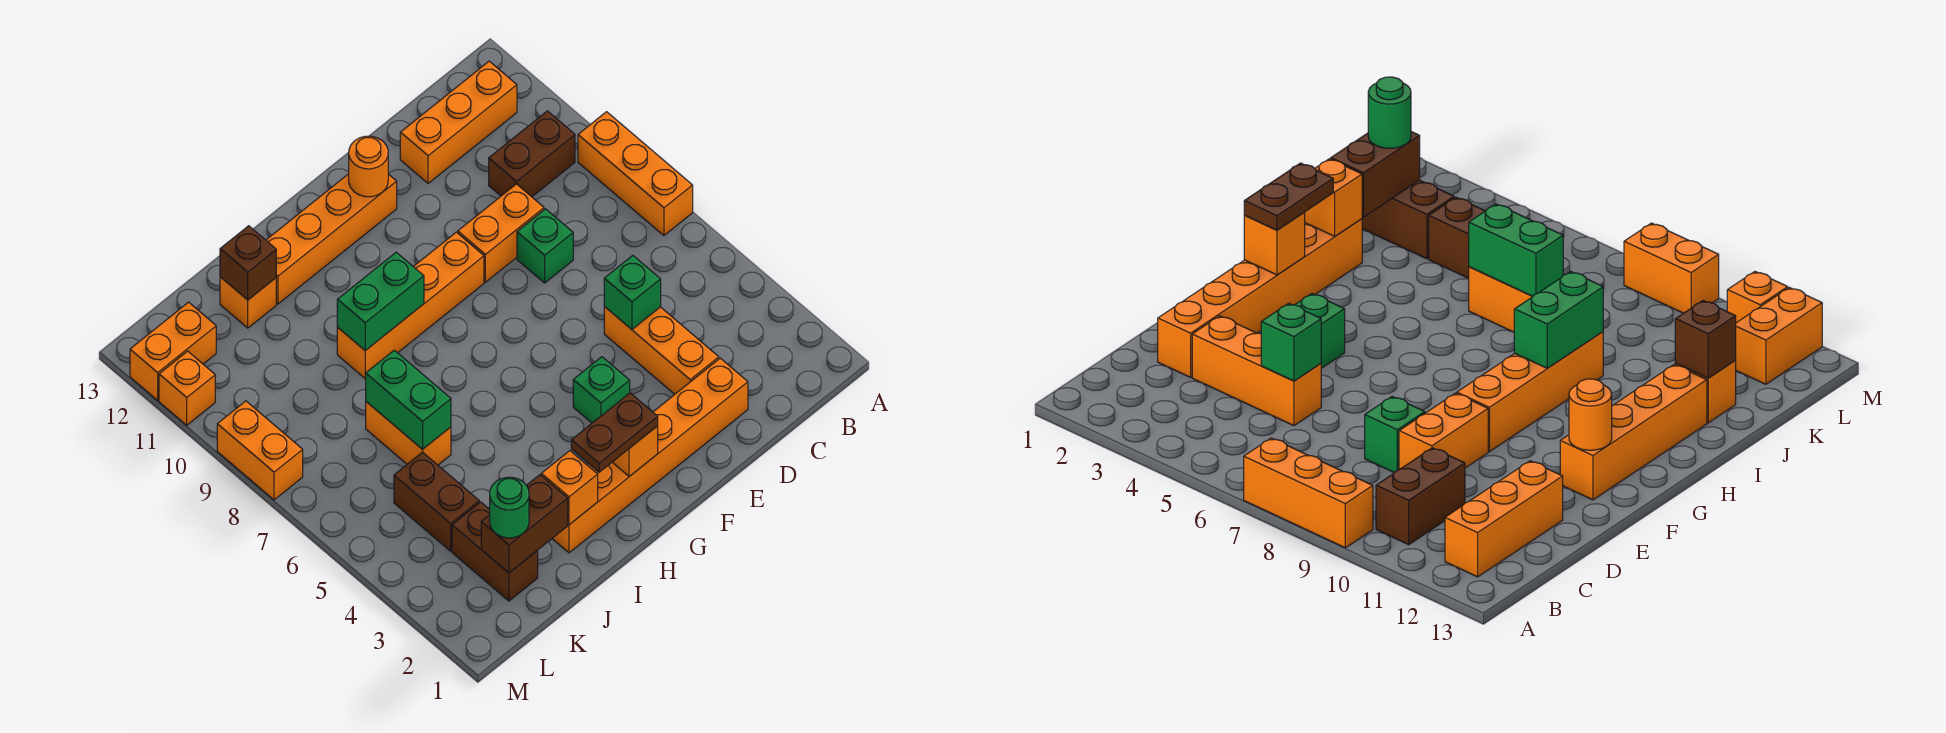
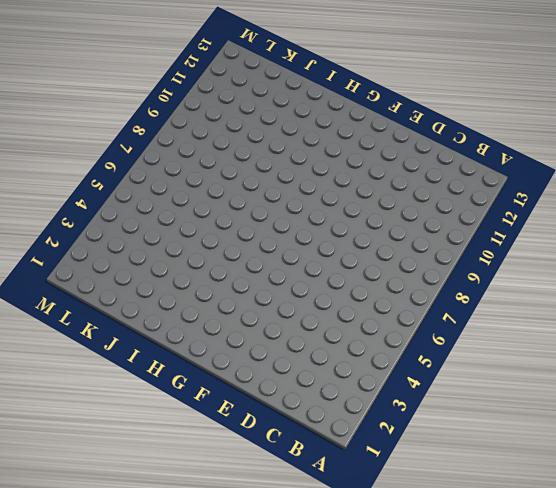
none -> orange brick A7:A9 level 1
none -> brown brick B10:C10 level 1
none -> orange brick B12:D12 level 1

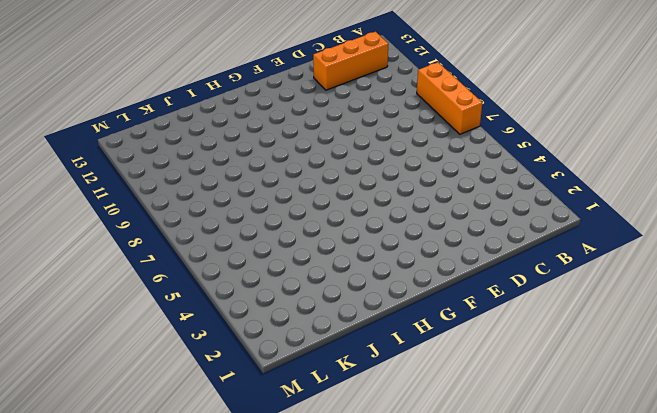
none -> brown brick B10:C10 level 1
none -> orange brick D2:I2 level 1
none -> orange brick D3:D5 level 1

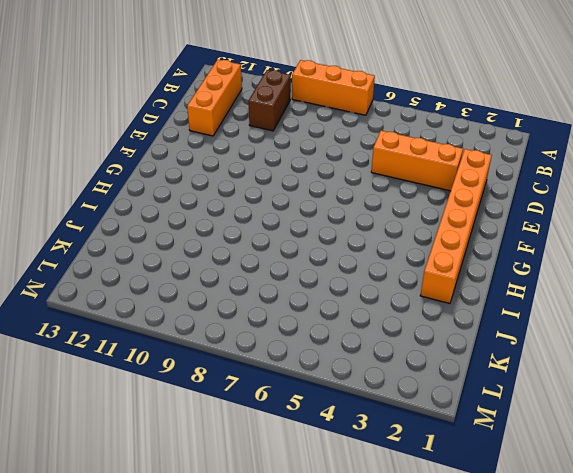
none -> green brick D8 level 1
none -> orange brick D9:E9 level 1
none -> green brick F4 level 1

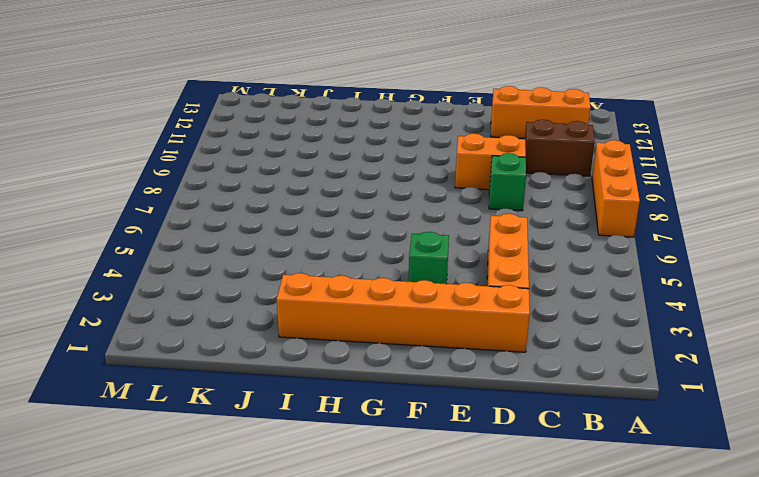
none -> orange brick F9:I9 level 1
none -> orange brick F12:I12 level 1
none -> orange brick J6:J7 level 1

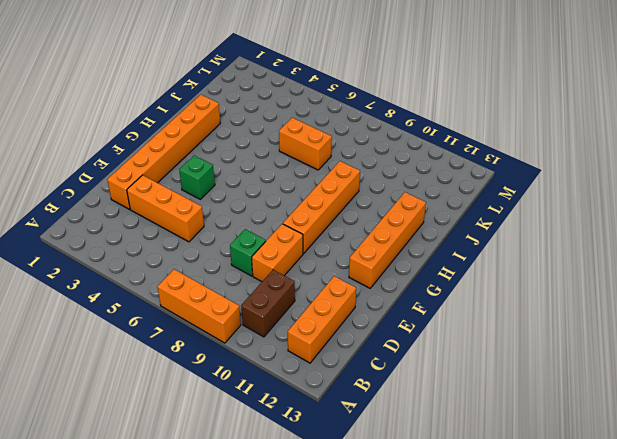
none -> orange brick J12 level 1
none -> brown brick K2:K3 level 1
none -> brown brick K4:K5 level 1

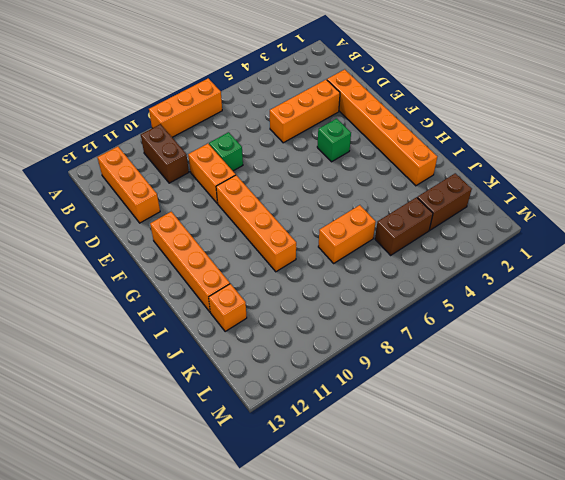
none -> orange brick L12:M12 level 1
none -> orange brick M8:M9 level 1
none -> orange brick M11 level 1

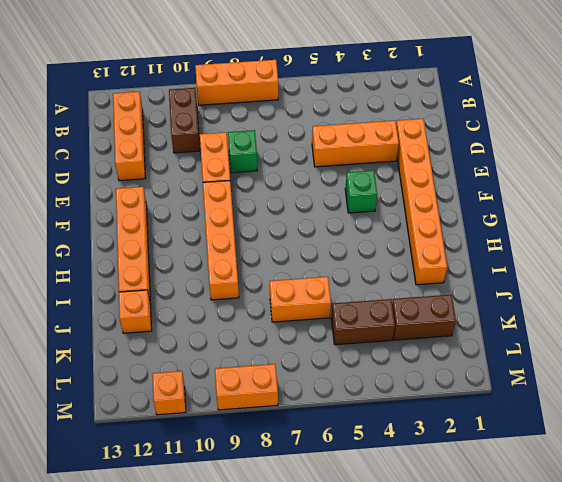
none -> orange brick L12:M12 level 1
none -> green brick D5 level 2
none -> orange round brick F12 level 2

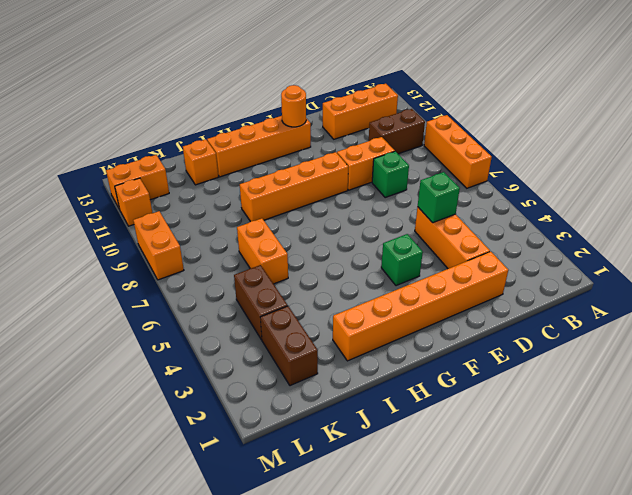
none -> orange brick G2 level 2
none -> green brick H9:I9 level 2
none -> orange brick I2 level 2

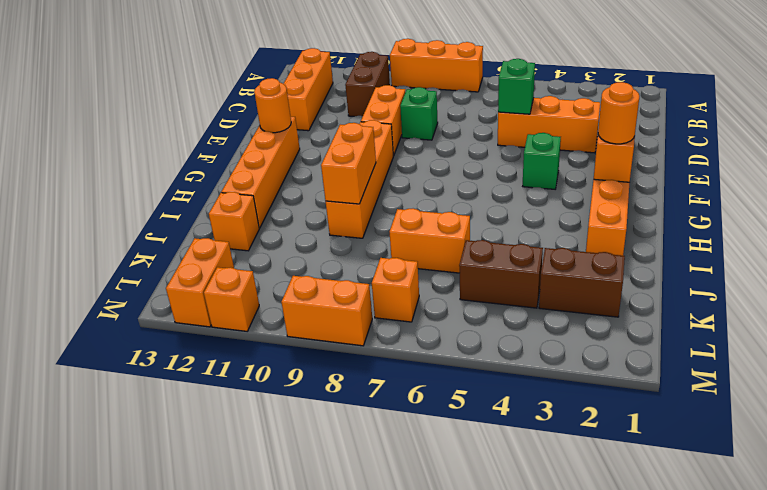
orange round brick G2 level 3 -> brown plate G2:H2 level 3
orange brick H9:I9 level 2 -> green brick H9:I9 level 2
orange brick L7 level 1 -> orange brick I2 level 2
none -> brown brick J2:K2 level 2
none -> green brick J6:J7 level 2
none -> brown brick J12 level 2

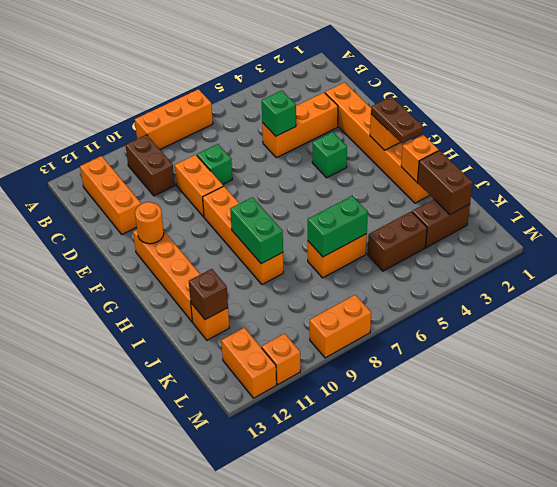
none -> green round brick K2 level 3

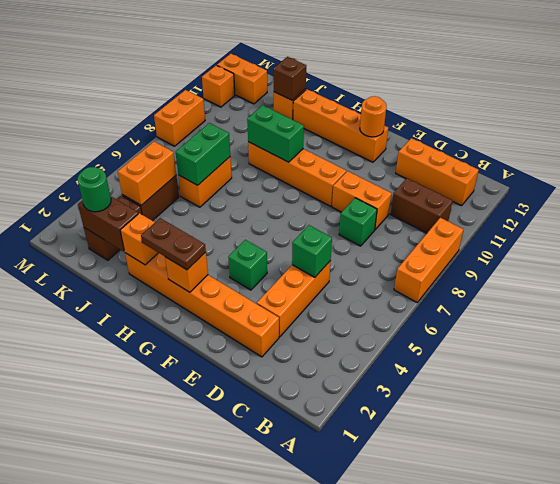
orange brick K4:K5 level 2 -> none

